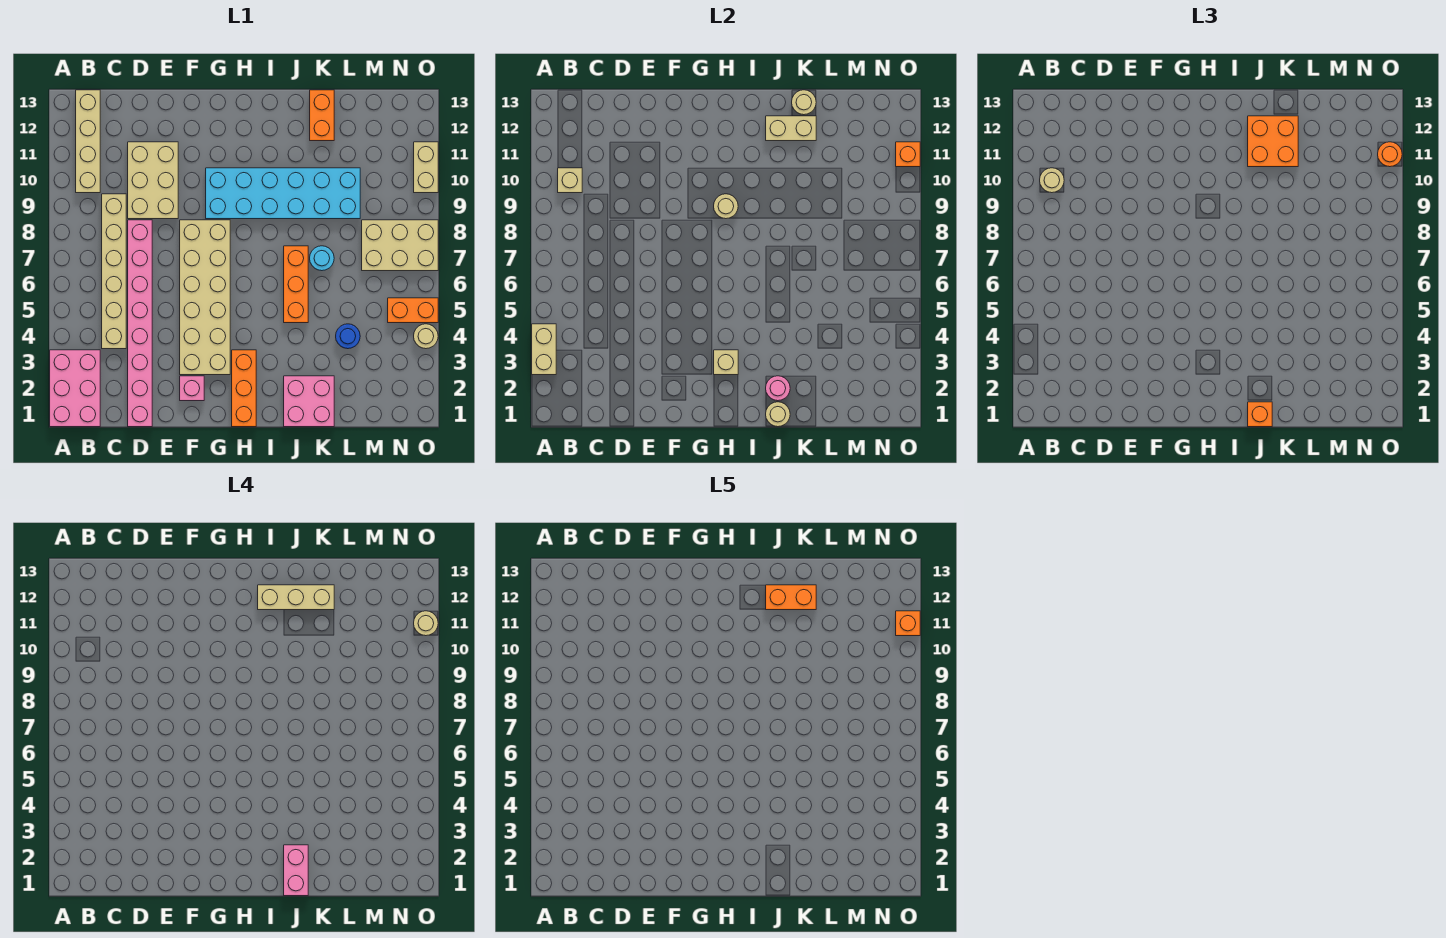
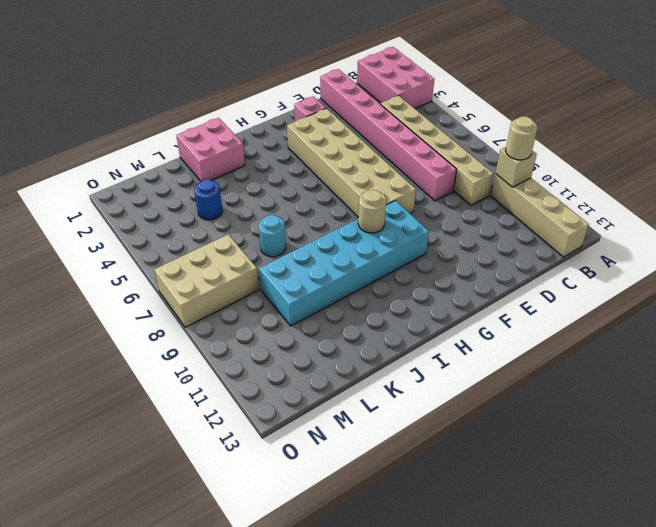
none -> tan brick D9:E11 level 1
none -> orange brick H1:H3 level 1
none -> orange brick J5:J7 level 1
none -> orange brick K12:K13 level 1

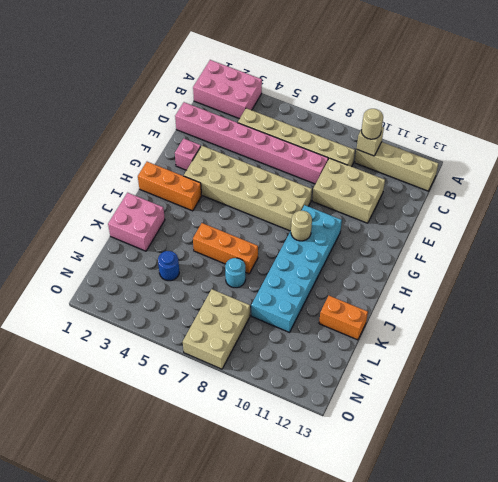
none -> orange brick N5:O5 level 1
none -> tan round brick O4 level 1
none -> tan brick O10:O11 level 1
none -> tan brick A3:A4 level 2

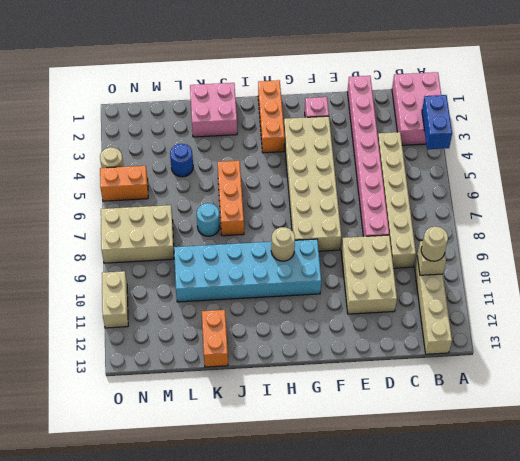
blue brick A3:A4 level 2 -> tan brick A3:A4 level 2
none -> tan brick H3 level 2
none -> tan round brick J1 level 2
none -> pink round brick J2 level 2
none -> tan brick J12:K12 level 2

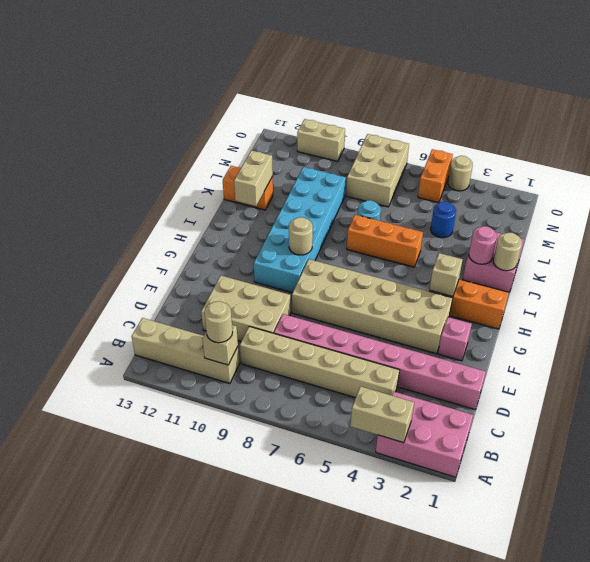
none -> tan round brick K13 level 2
none -> orange brick O11 level 2
none -> orange brick J1 level 3
none -> orange brick J11:K12 level 3

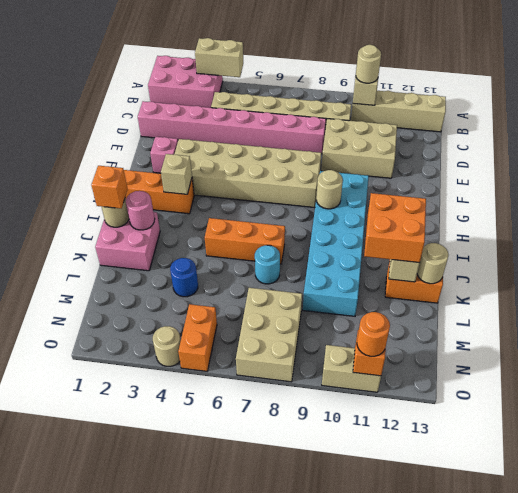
none -> tan brick I12:K12 level 4
none -> pink brick J1:J2 level 4
none -> tan round brick O11 level 4
none -> orange brick J12:K12 level 5

